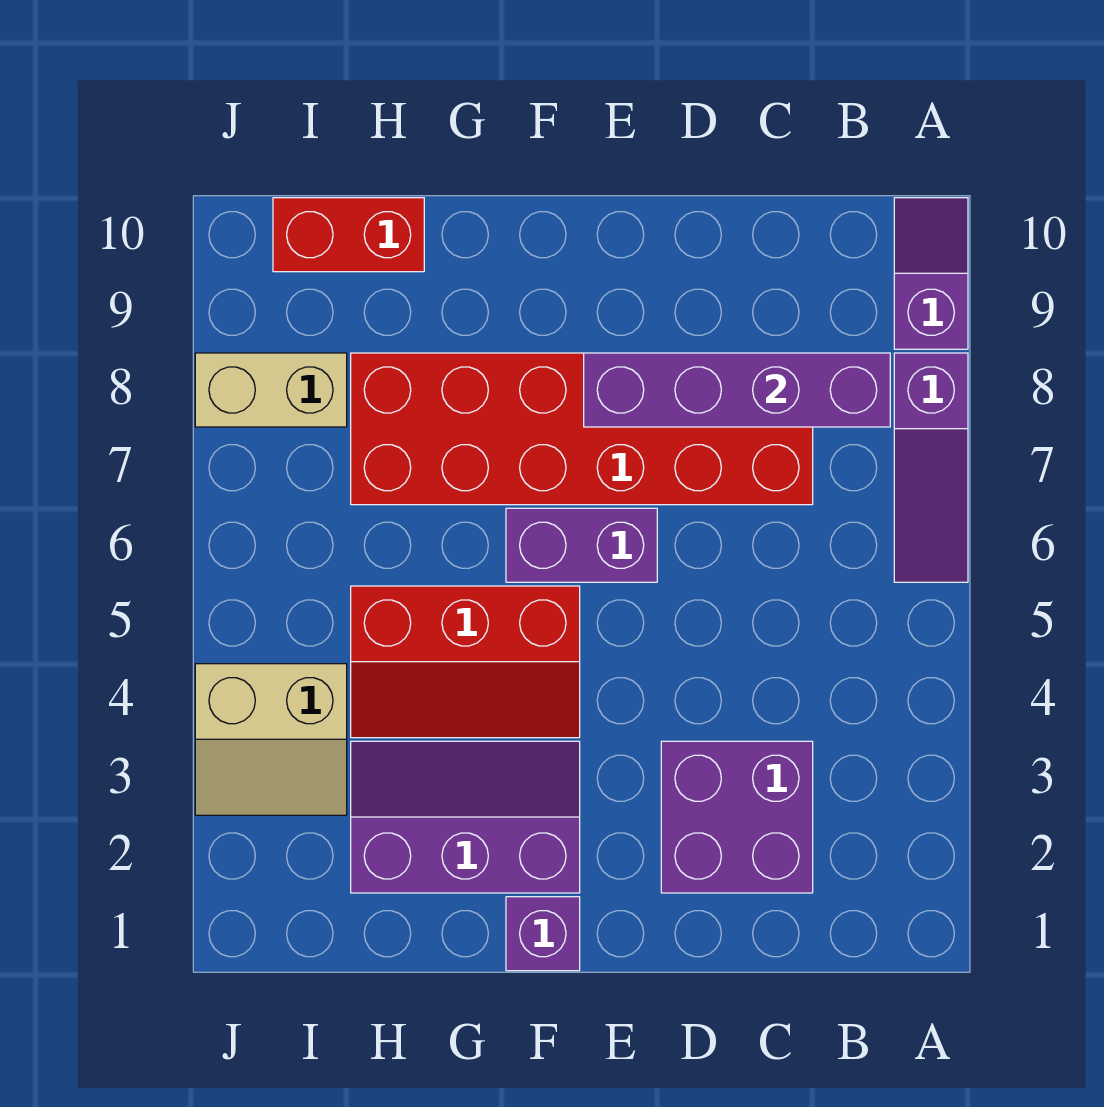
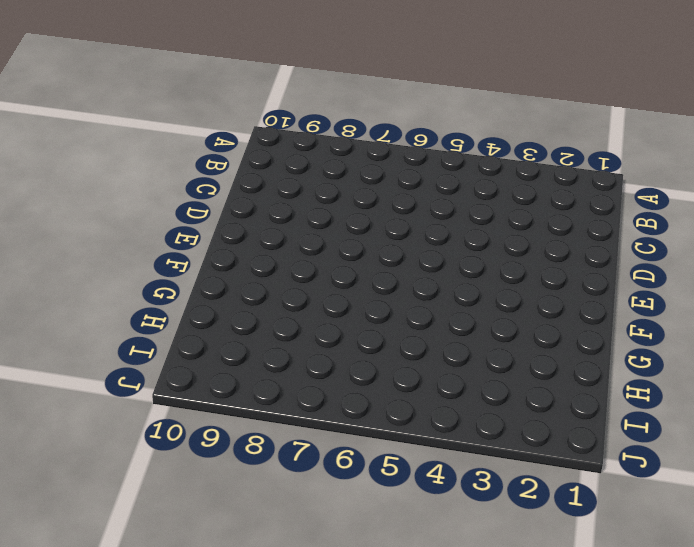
none -> purple slope A6:A8 level 1 top 8
none -> purple slope A9:A10 level 1 top 9
none -> purple brick C2:D3 level 1

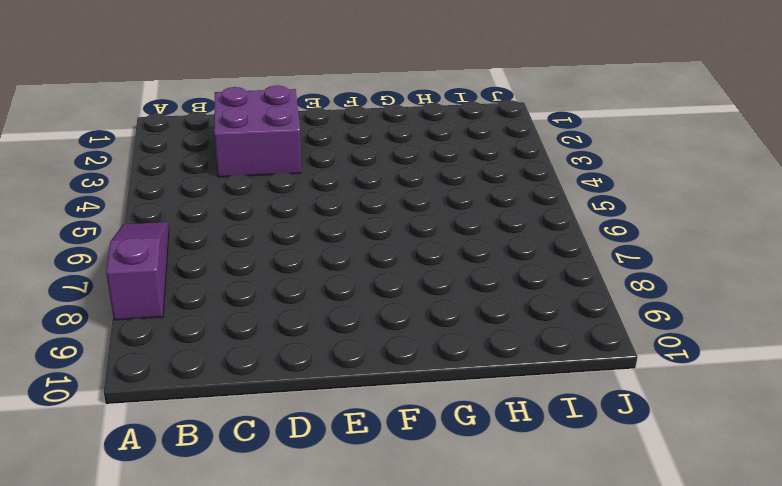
none -> purple slope A9:A10 level 1 top 9
none -> red brick C7:H8 level 1
none -> purple brick E6:F6 level 1

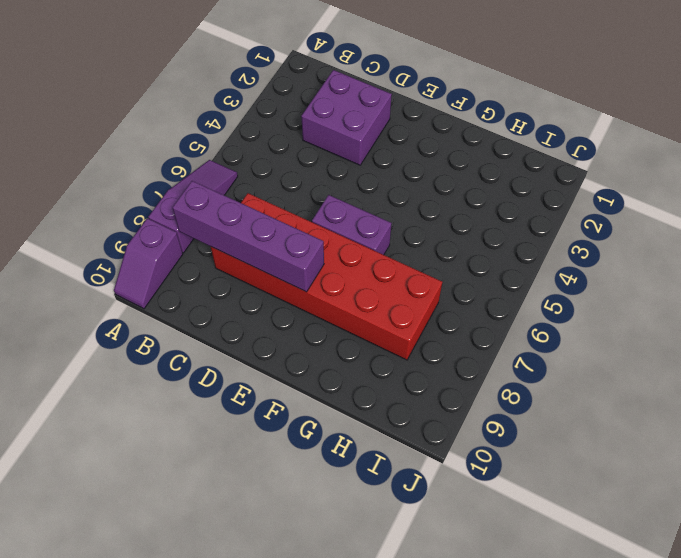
none -> purple brick F1 level 1
none -> purple slope F2:H3 level 1 top 2
none -> red slope F4:H5 level 1 top 5

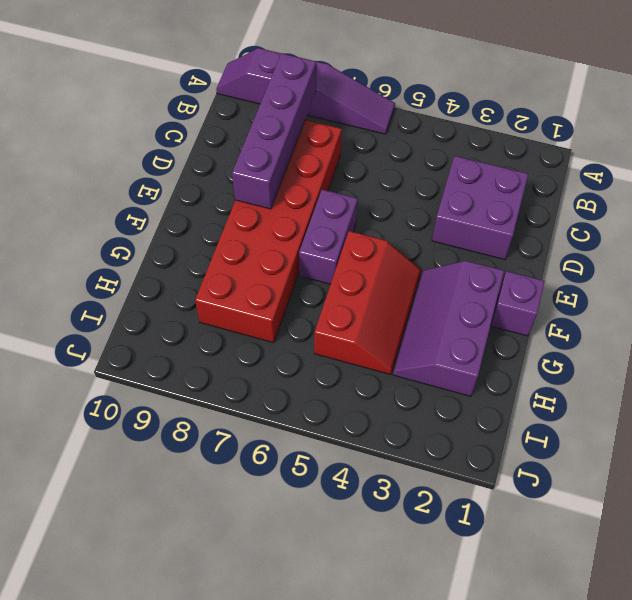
none -> red brick H10:I10 level 1
none -> tan slope I3:J4 level 1 top 4
none -> tan brick I8:J8 level 1

